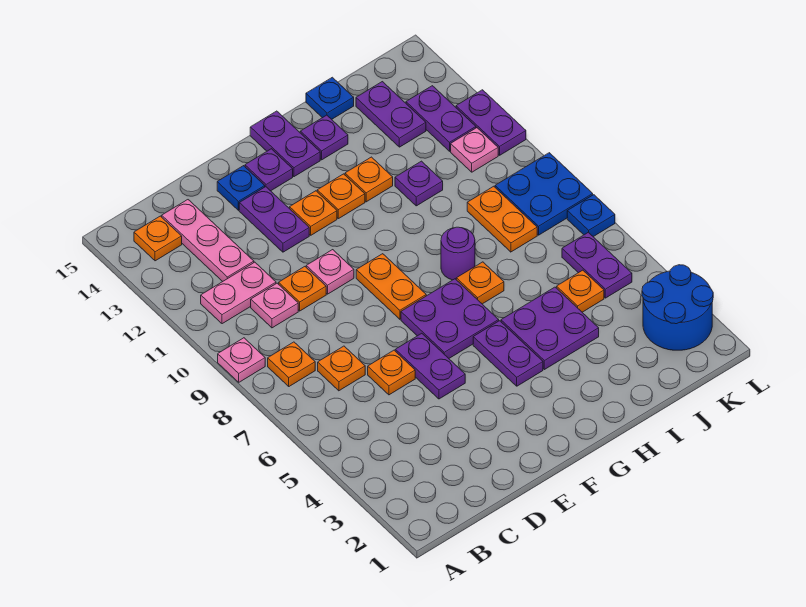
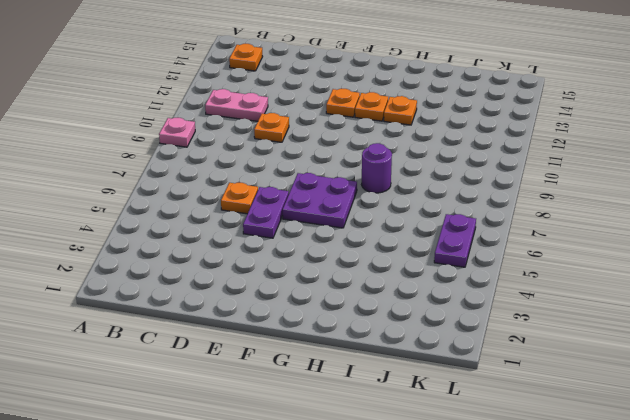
none -> orange plate B8 level 1
none -> orange plate C7 level 1
none -> pink plate C10 level 1
none -> pink plate C12:C14 level 1

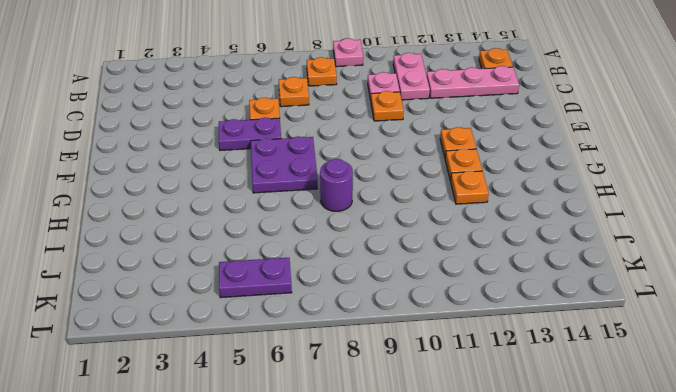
none -> pink plate E10 level 1
none -> purple plate E12:E13 level 1
none -> blue plate E14 level 1
none -> orange plate F8:F9 level 1

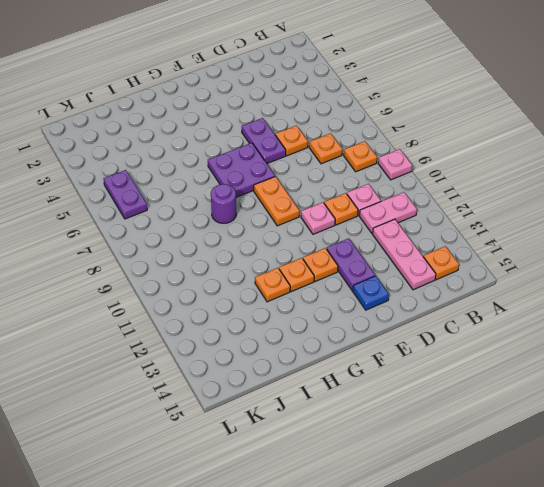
none -> purple plate F14 level 1
none -> purple plate G4:G5 level 1
none -> purple plate G14:G15 level 1
none -> purple plate H4:I5 level 1

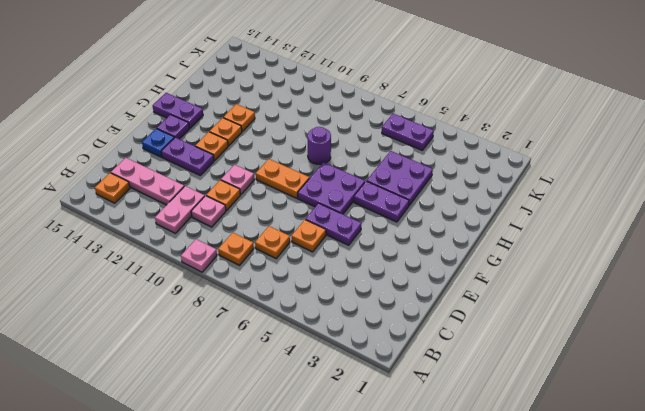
none -> orange plate H7 level 1
none -> purple plate H14 level 1
none -> purple plate I11 level 1
none -> blue plate I15 level 1

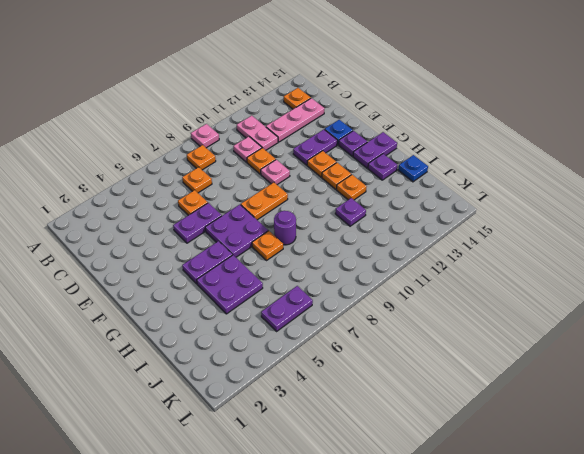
none -> orange plate J5 level 1
none -> orange plate J8:J9 level 1
none -> purple plate J13:J14 level 1
none -> blue round brick K2:L3 level 1

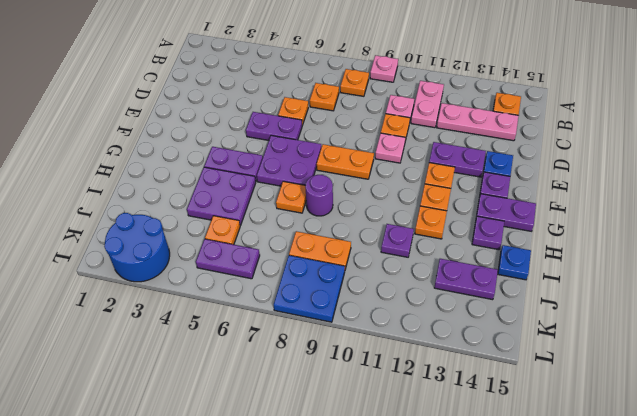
none -> pink plate K11 level 1
none -> purple plate K12:K13 level 1
none -> blue plate L7 level 1
none -> purple plate L11:L12 level 1

